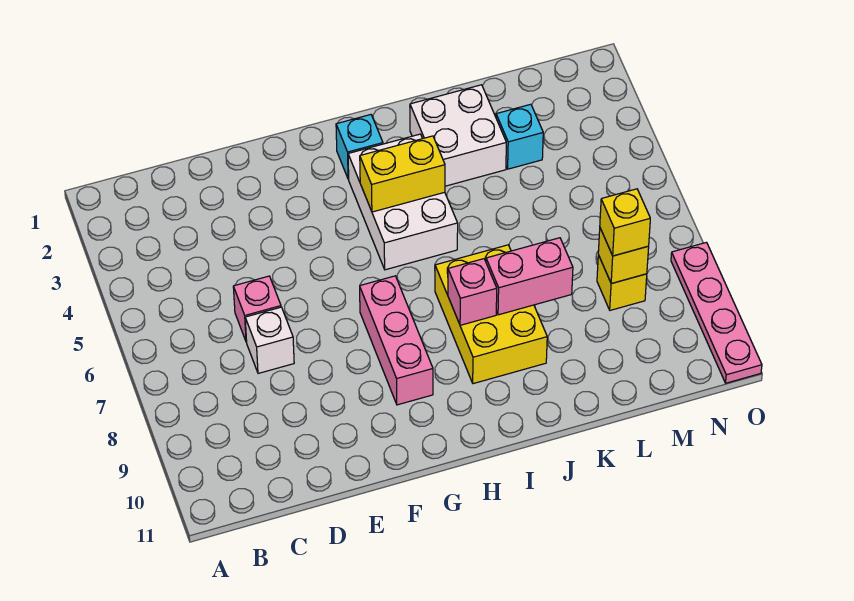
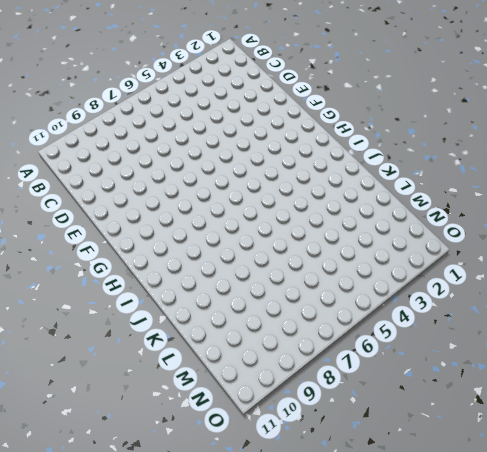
none -> pink brick D6 level 1
none -> white brick D7 level 1
none -> pink brick G7:G9 level 1

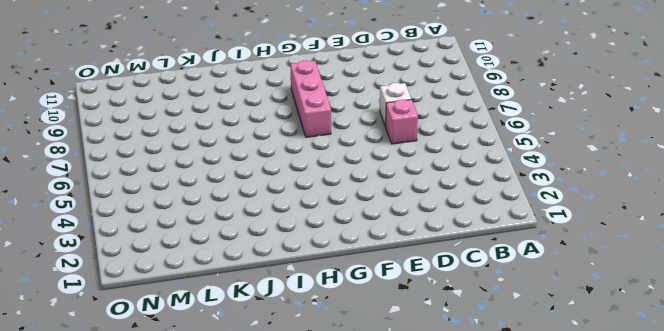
none -> cyan brick H2 level 1
none -> white brick H3:I5 level 1
none -> yellow brick I7:J9 level 1

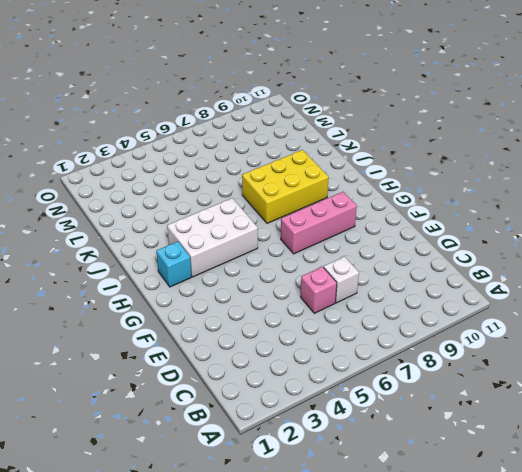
none -> white brick J2:K3 level 1
none -> cyan brick L3 level 1
none -> yellow brick M8 level 1

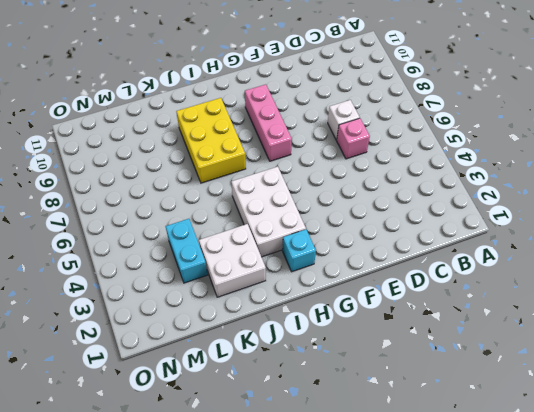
cyan brick L3:L4 level 1 -> cyan brick L3 level 1
none -> yellow brick M8 level 1
none -> pink plate O8:O11 level 1
none -> yellow brick H4:I4 level 2

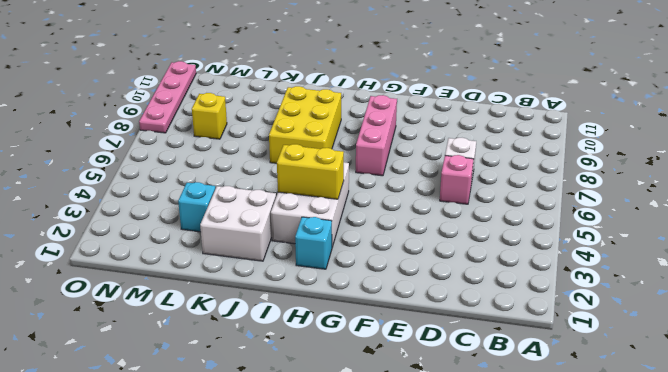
none -> pink brick I8 level 2
none -> pink brick J8:K8 level 2
none -> yellow brick M8 level 2

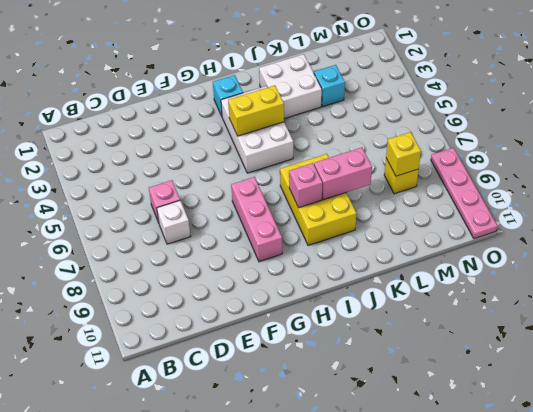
none -> yellow brick M8 level 3

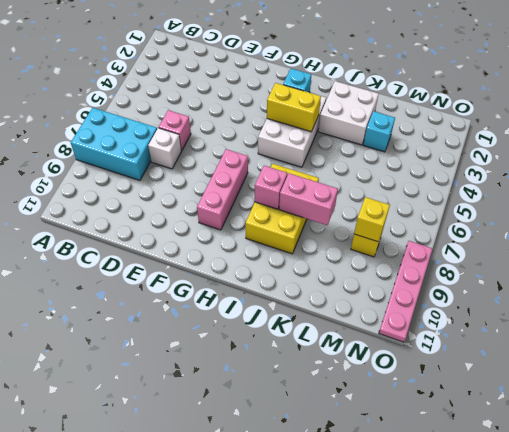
cyan brick A7:C8 level 1 -> none
none -> yellow brick M8 level 3

